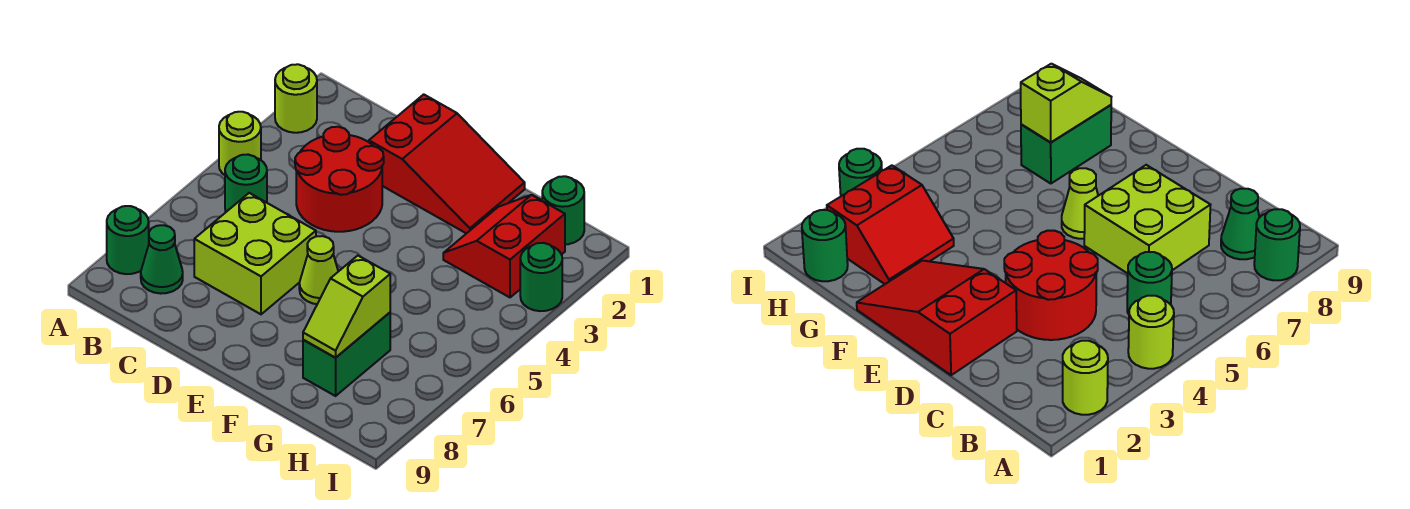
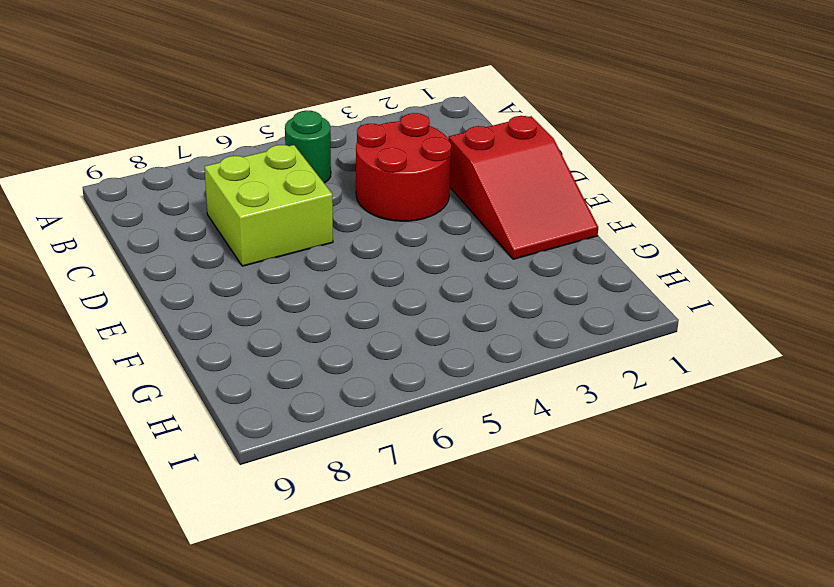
none -> lime round brick A2 level 1
none -> lime round brick A4 level 1
none -> green round brick A8 level 1

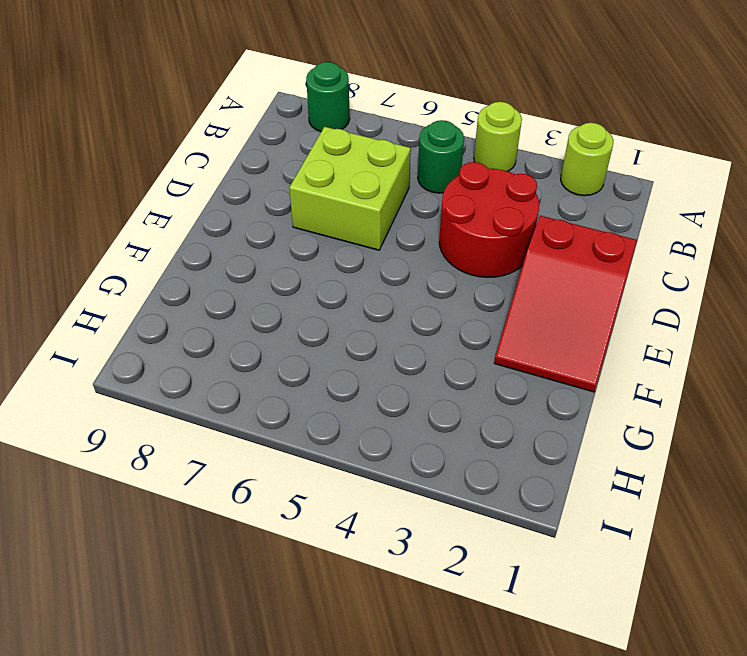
none -> green cone B8 level 1
none -> lime cone E6 level 1
none -> red slope G2:H3 level 1 top H

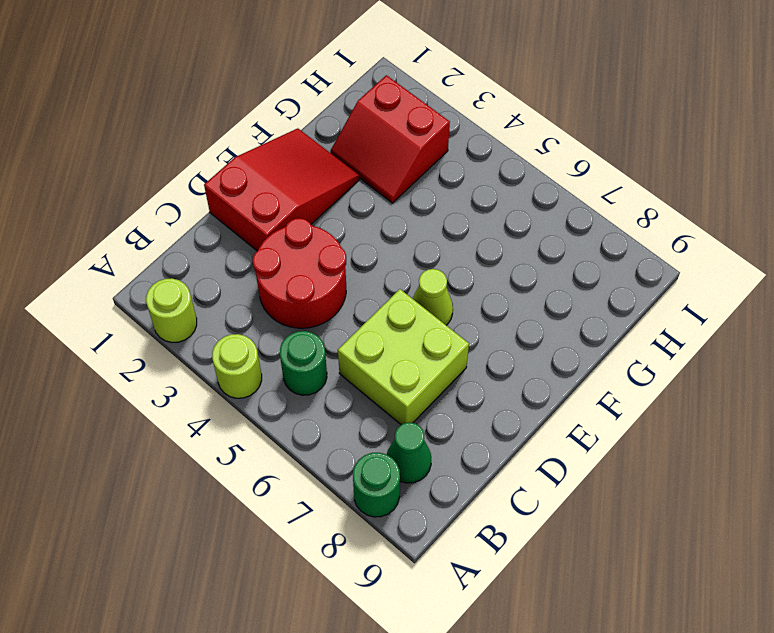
none -> green brick G7:G8 level 1
none -> green round brick H1 level 1
none -> green round brick I3 level 1

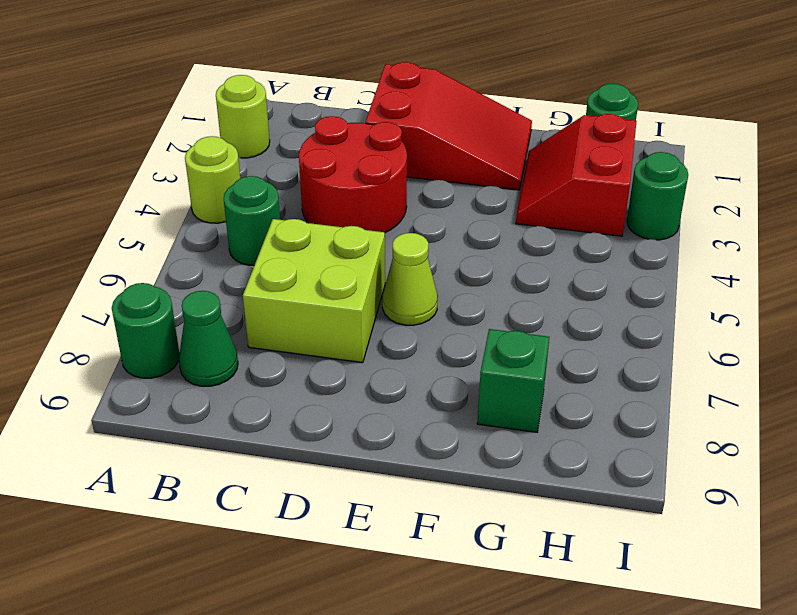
green brick G8 level 1 -> green brick G7:G8 level 1
none -> lime slope G7:G8 level 2 top 7

